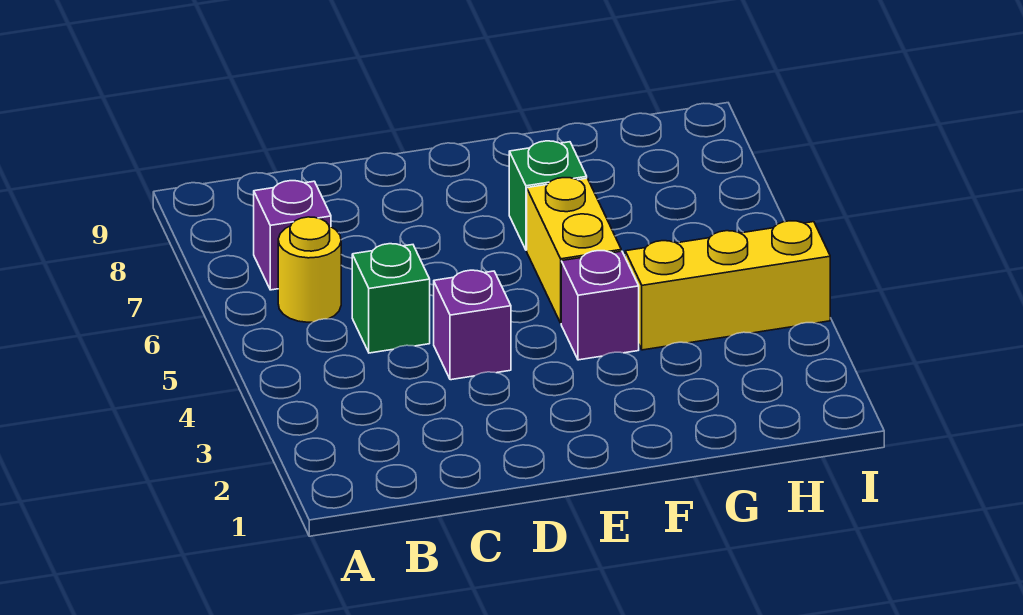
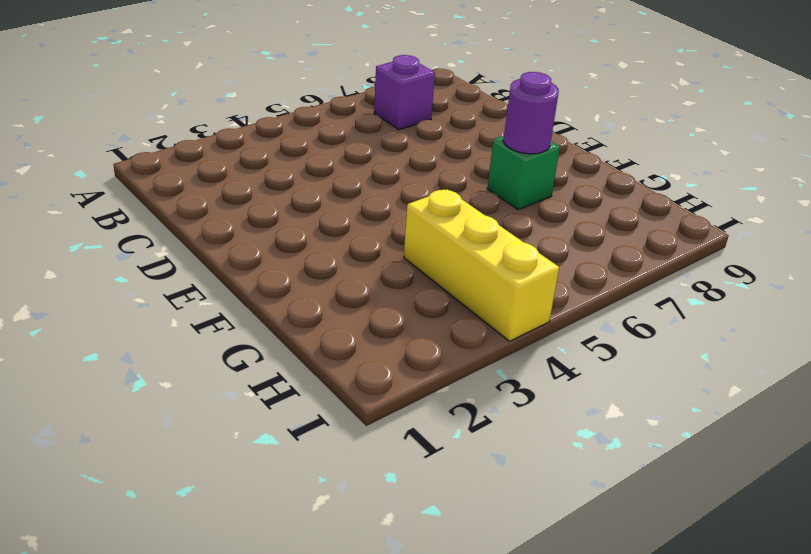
purple round brick F7 level 2 -> none
none -> yellow round brick B6 level 1
none -> green brick C5 level 1

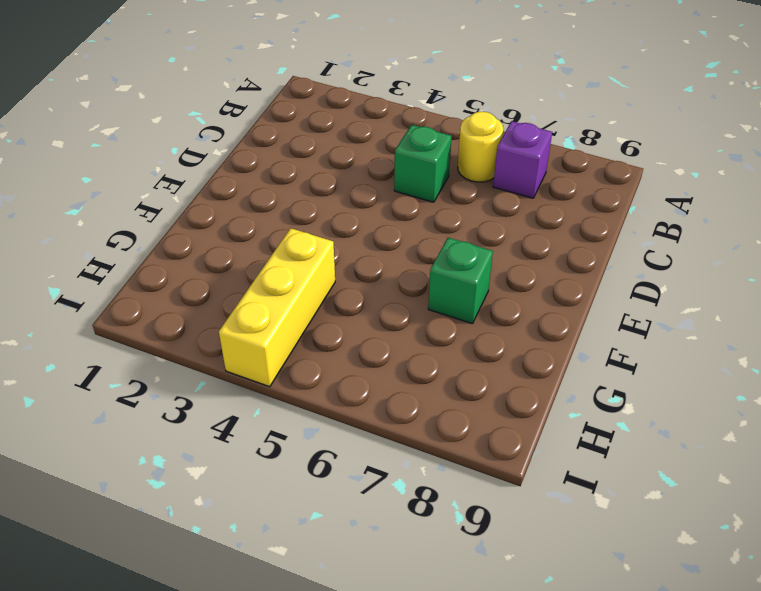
none -> purple brick D4 level 1
none -> purple brick F4 level 1

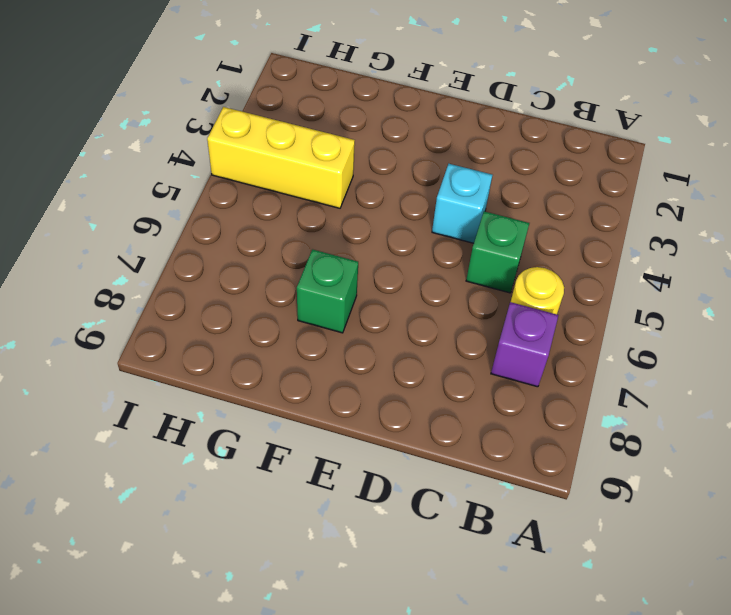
cyan brick D4 level 1 -> purple brick D4 level 1
none -> purple brick F4 level 1
none -> yellow brick F5:F6 level 1

